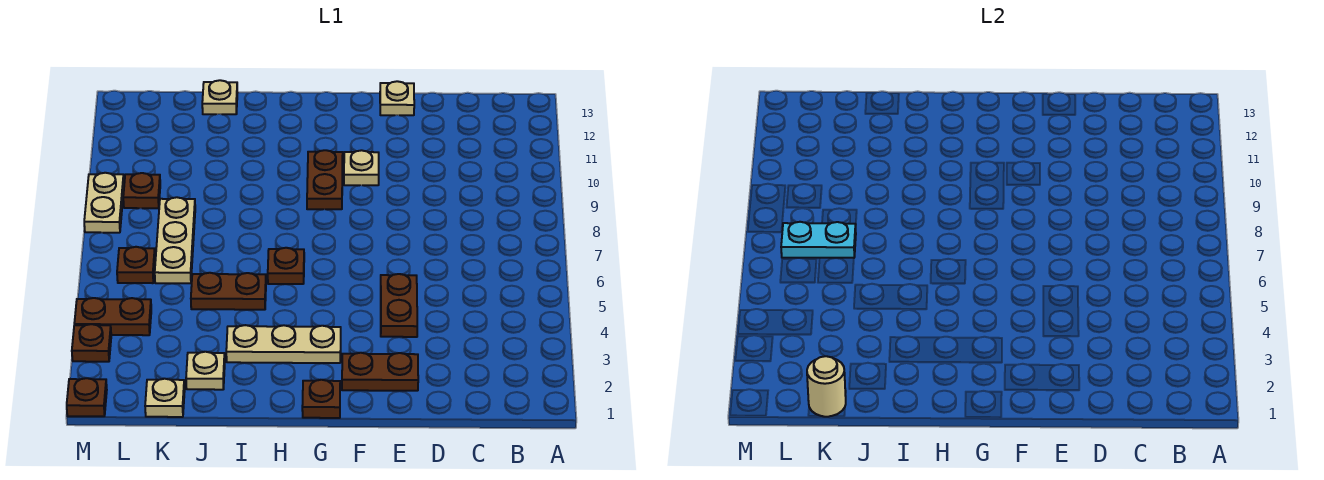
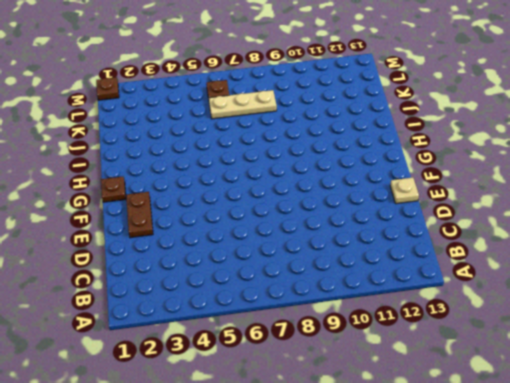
none -> brown plate E4:E5 level 1
none -> tan plate F10 level 1
none -> tan plate G3:I3 level 1

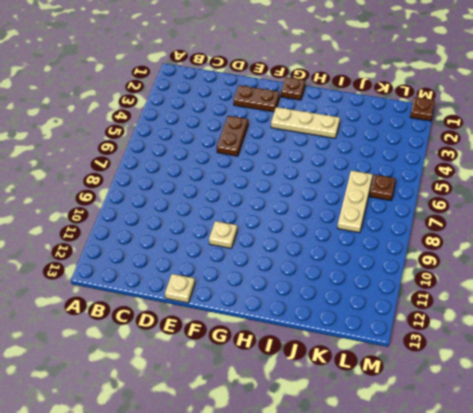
none -> brown plate G9:G10 level 1
none -> brown plate H6 level 1
none -> brown plate I5:J5 level 1

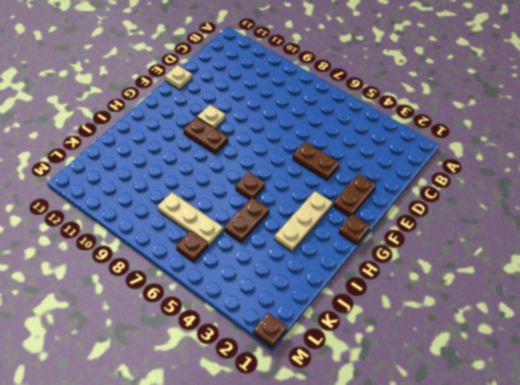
none -> tan plate J2 level 1
none -> tan plate J13 level 1
none -> tan plate K1 level 1

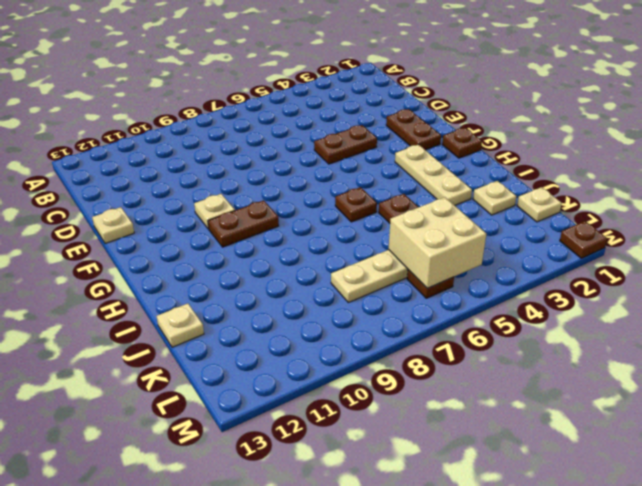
tan brick K5:L6 level 2 -> none
none -> brown plate L4:M4 level 1
none -> brown plate L9 level 1
none -> brown plate M3 level 1

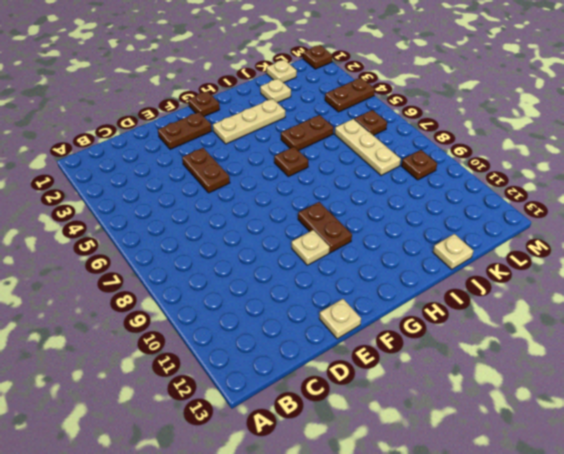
none -> brown plate M3 level 1
none -> tan plate M8:M9 level 1
none -> tan round brick K1 level 2

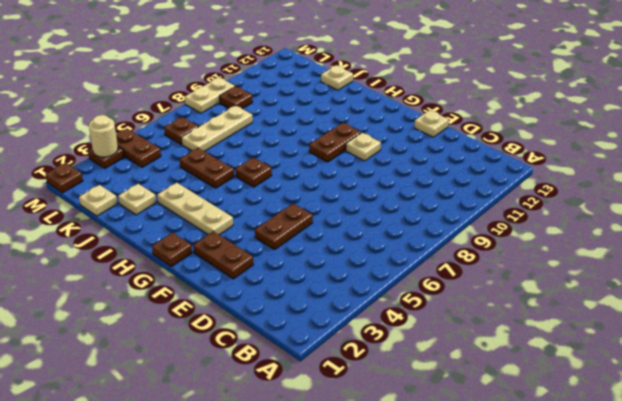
tan round brick M3 level 2 -> tan round brick K1 level 2
none -> cyan plate K7:L7 level 2

